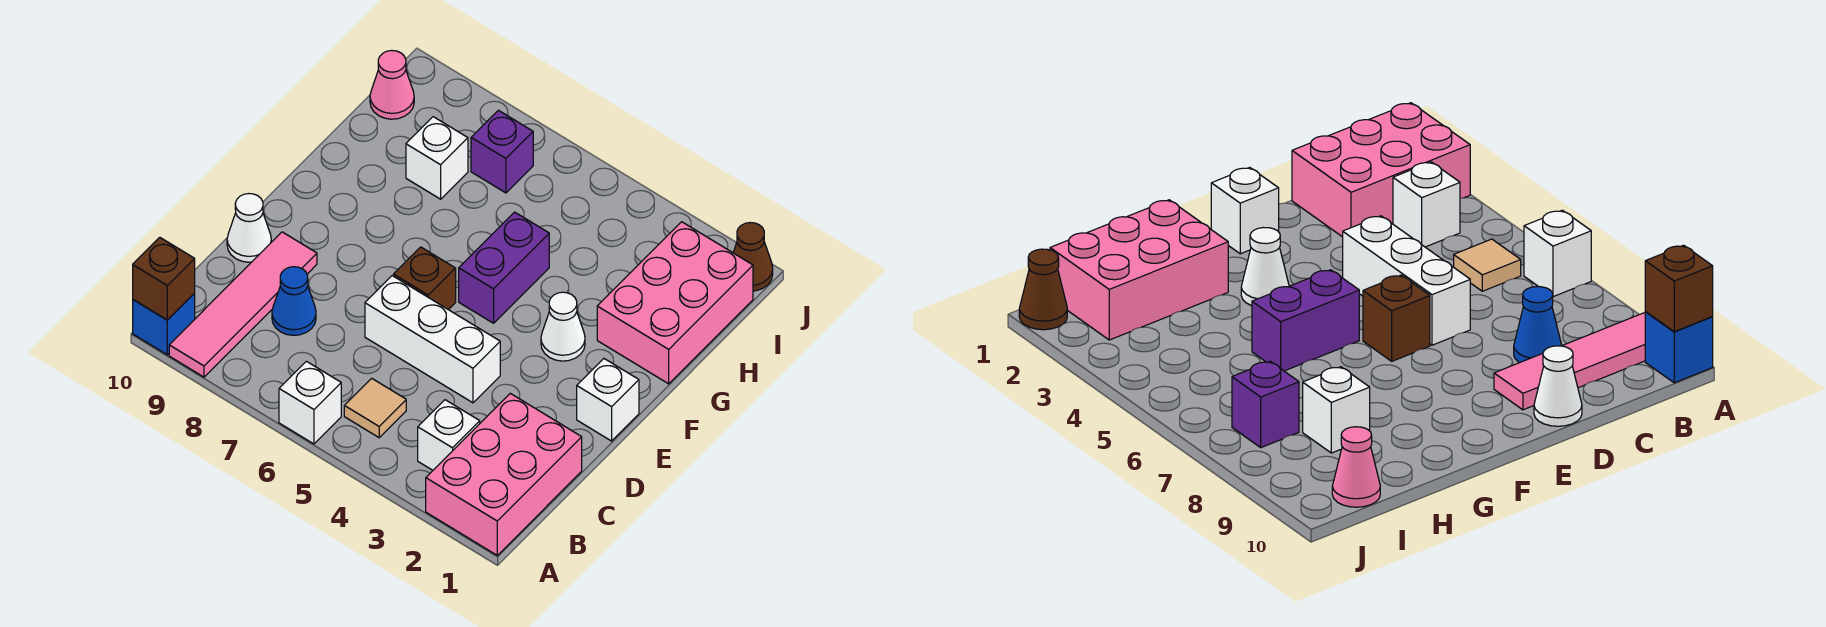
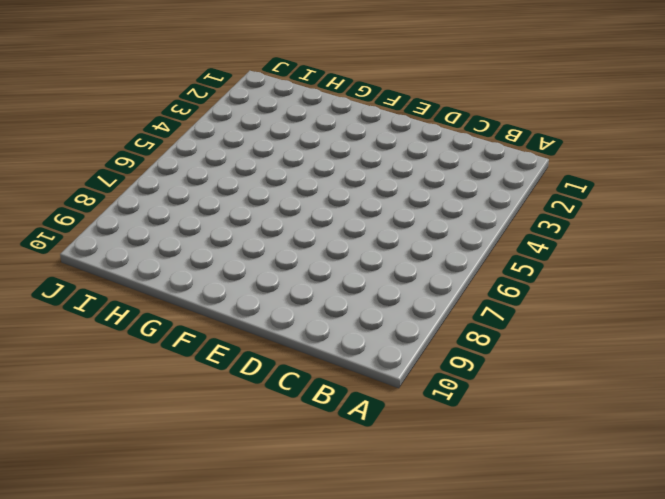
none -> pink brick A1:C2 level 1
none -> white brick A6 level 1
none -> pink tile A9:D9 level 1

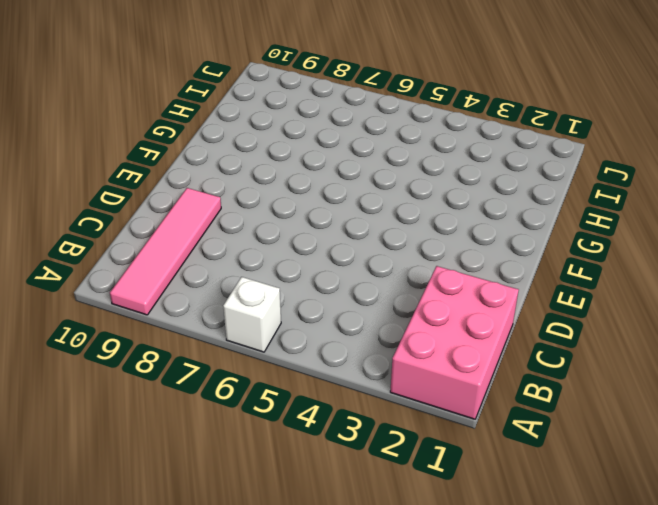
none -> blue brick A10 level 1
none -> white brick B3 level 1
none -> tan tile B5 level 1

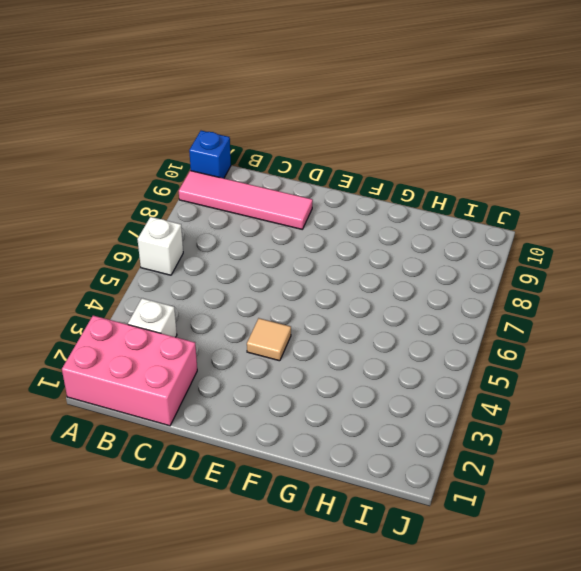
tan tile E4 level 1 -> tan tile B5 level 1
none -> blue cone C8 level 1
none -> white brick D4:D6 level 1
none -> white cone D10 level 1

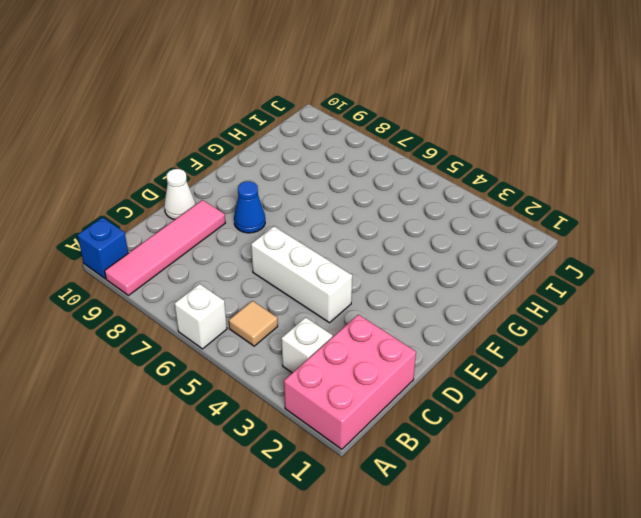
blue cone E8 level 1 -> blue cone C8 level 1
none -> white brick E1 level 1
none -> brown brick E6 level 1
none -> white cone F3 level 1

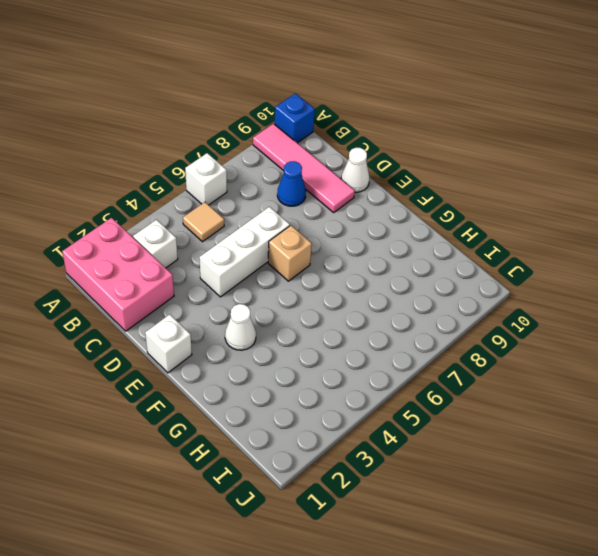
tan brick E6 level 1 -> brown brick E6 level 1
none -> purple brick F5:G5 level 1
none -> pink brick G1:I2 level 1
none -> white brick H8 level 1

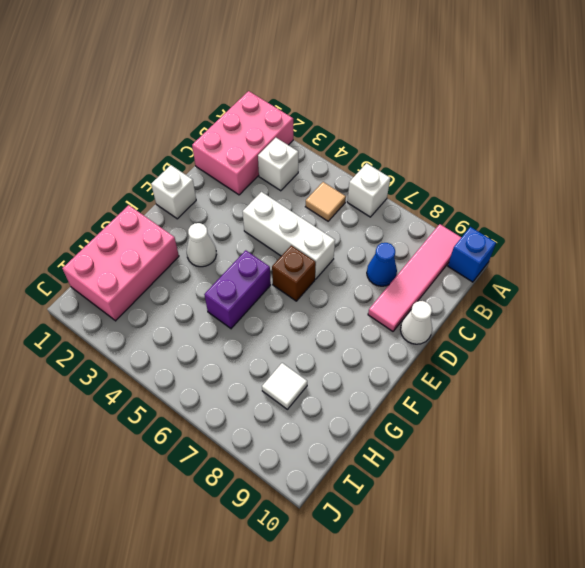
white tile H8 level 1 -> white brick H8 level 1
none -> purple brick I7 level 1
none -> pink cone I10 level 1
none -> brown cone J1 level 1

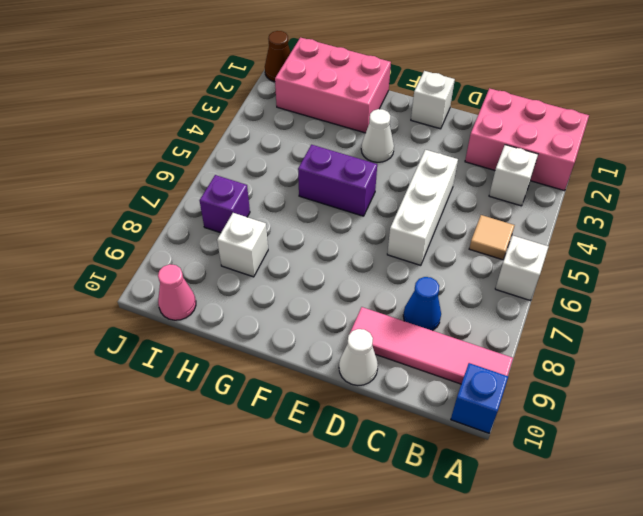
none -> brown brick E6 level 1
none -> brown brick A10 level 2

